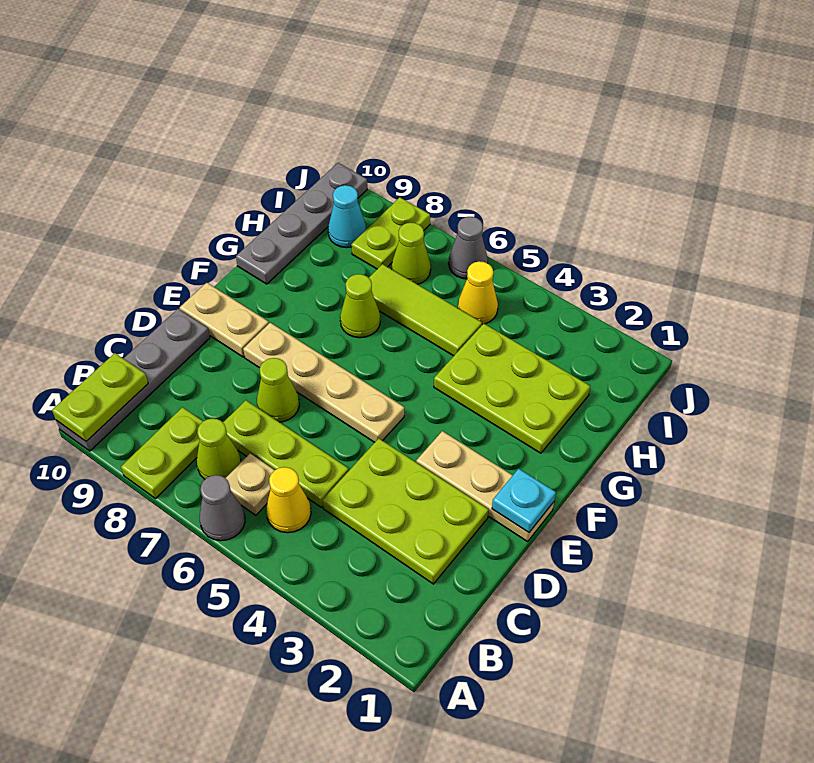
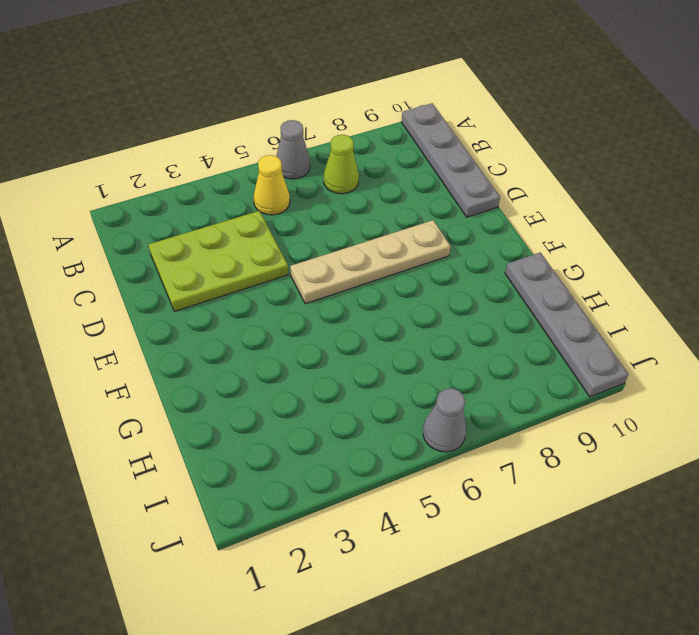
none -> lime plate A8:B8 level 1
none -> tan plate B6 level 1
none -> lime plate C5:C7 level 1

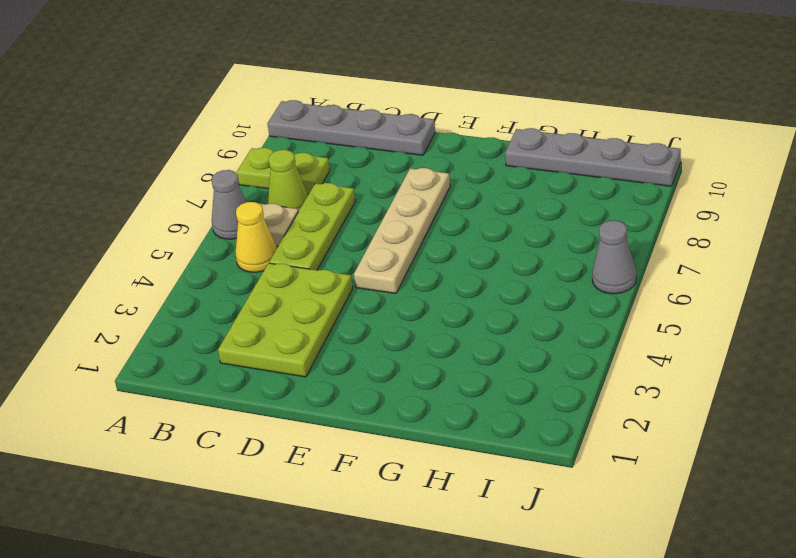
none -> lime cone D7 level 1
none -> tan plate E1:E3 level 1
none -> tan plate E9:E10 level 1

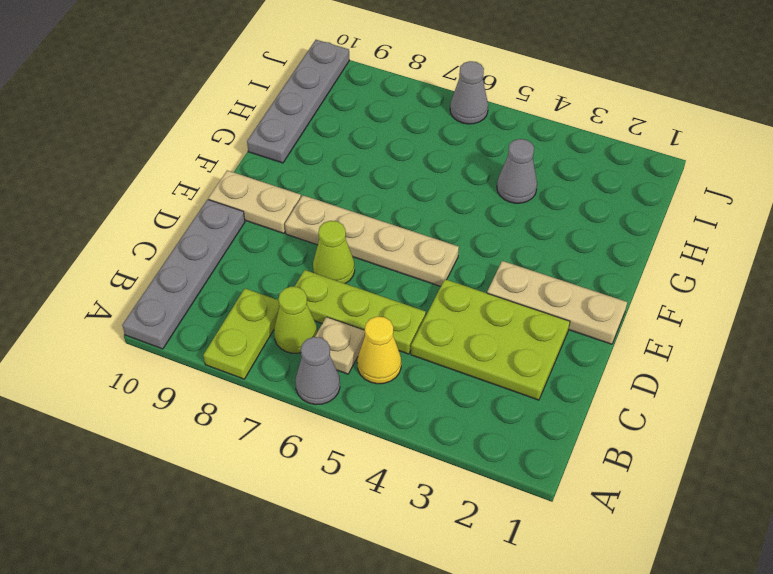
grey cone H4 level 1 -> lime plate G2:H4 level 1
none -> lime cone G7 level 1
none -> lime tile H5:H7 level 1
none -> yellow cone I5 level 1

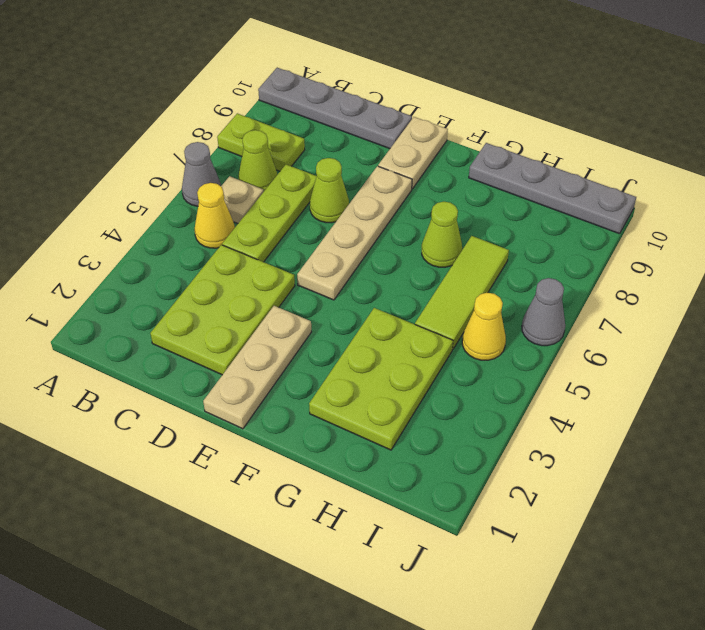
none -> lime cone I7 level 1
none -> lime plate I8:J8 level 1
none -> cyan cone I9 level 1

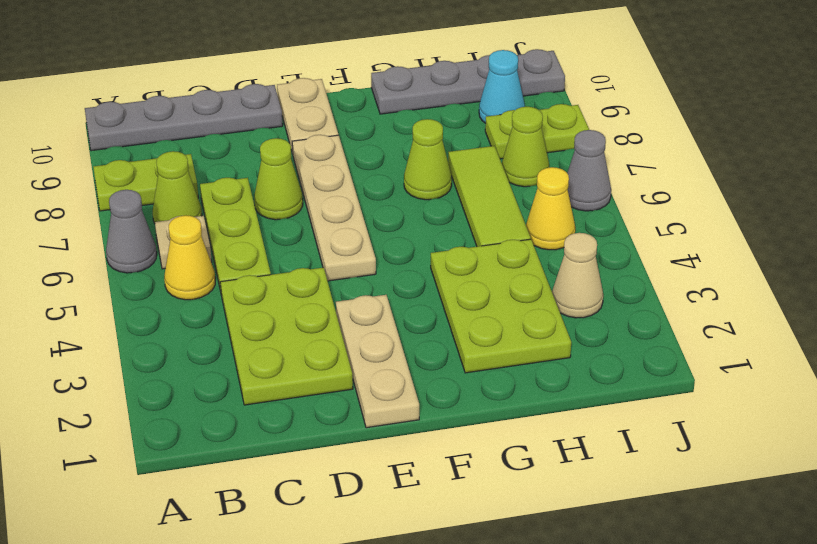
tan cone I3 level 1 -> none
none -> lime plate A10:B10 level 2
none -> cyan plate E1 level 2

